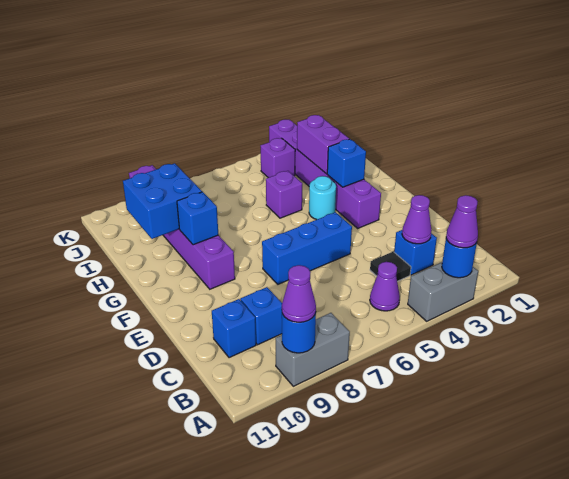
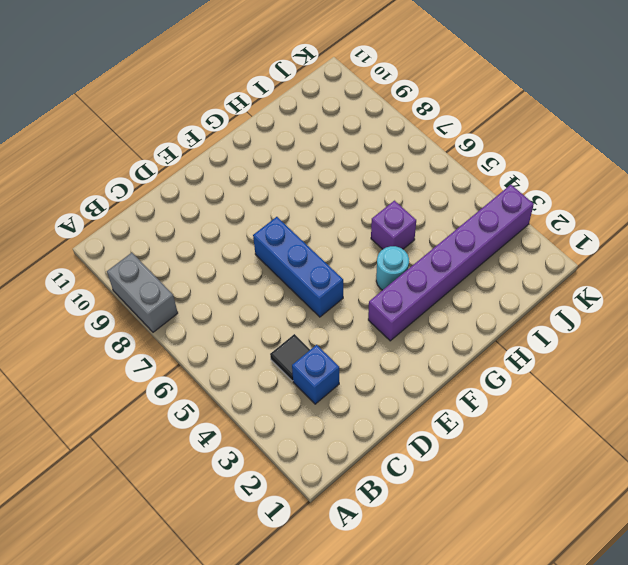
none -> grey brick A3:A4 level 1
none -> purple cone B5 level 1
none -> blue brick C9 level 1

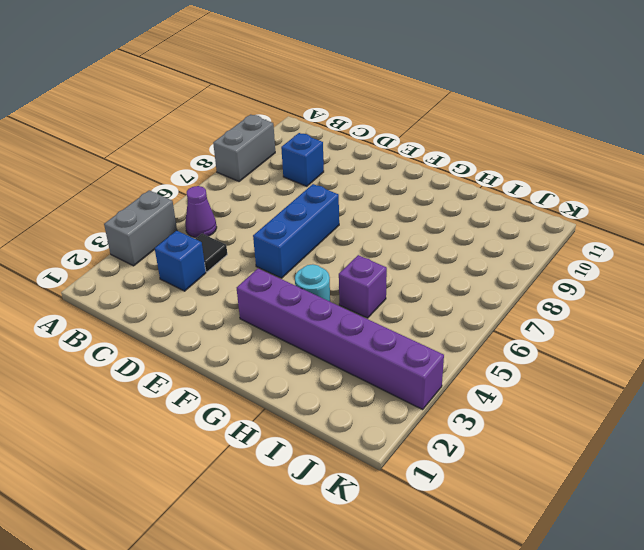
none -> blue brick C10 level 1
none -> purple brick F9:K9 level 1
none -> purple brick J4 level 1

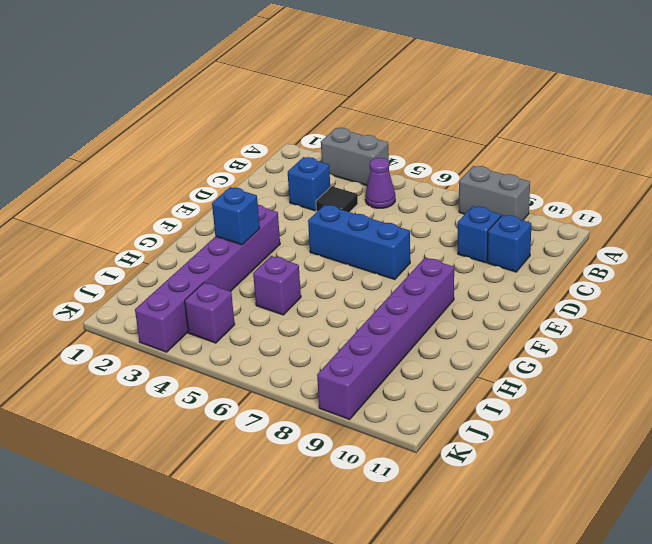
none -> cyan round brick G4 level 1
none -> blue round brick A3 level 2
none -> blue round brick A9 level 2

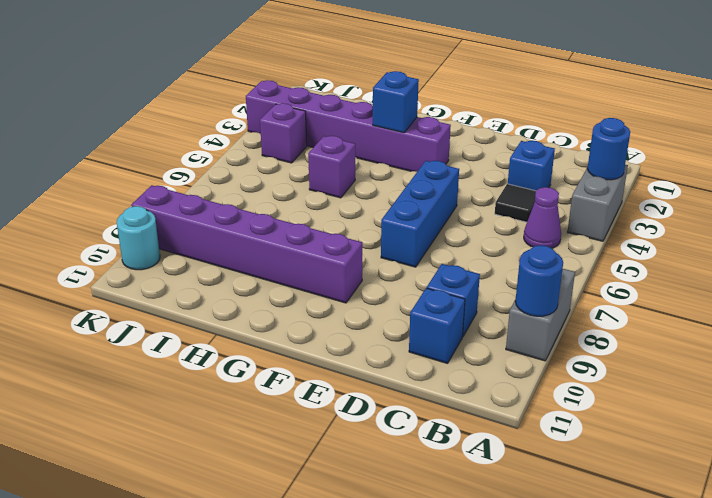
cyan round brick K10 level 1 -> cyan round brick G4 level 1
none -> purple cone C3 level 2
none -> blue brick G9 level 2
none -> purple brick H3:I3 level 2

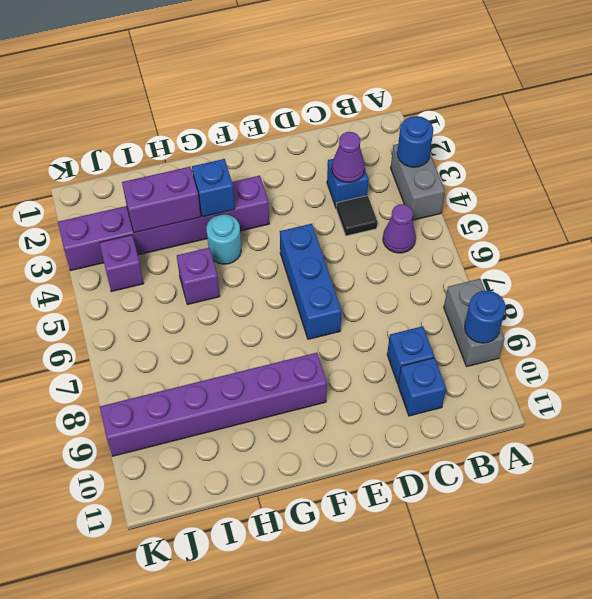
none -> blue brick G9 level 2
none -> blue brick H9:I10 level 2
none -> purple cone A3 level 3

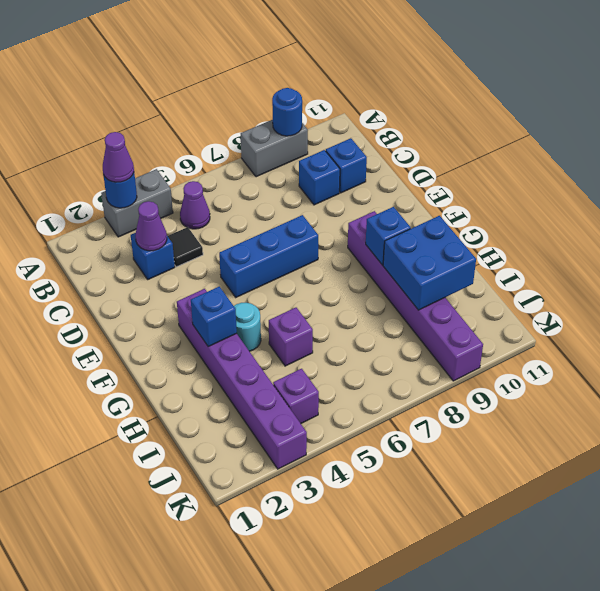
none -> purple brick H3:I3 level 2
none -> purple cone A9 level 3

